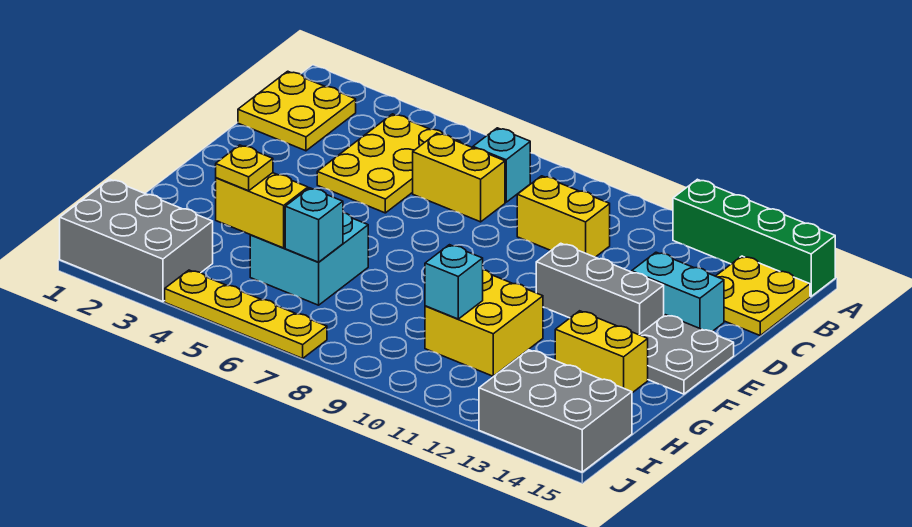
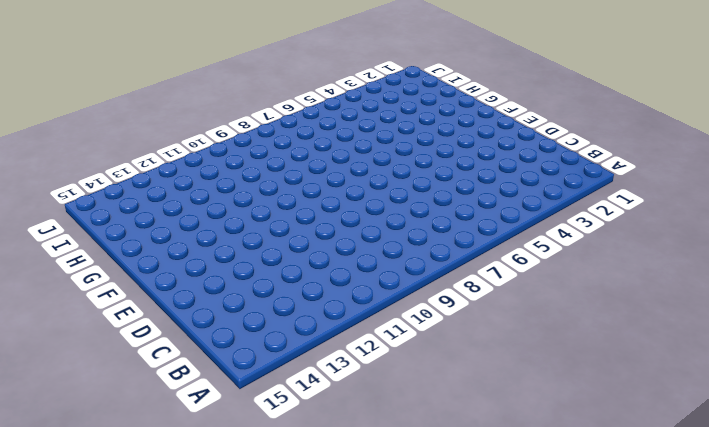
none -> green brick A12:A15 level 1
none -> yellow plate B1:C2 level 1
none -> yellow plate B4:D5 level 1

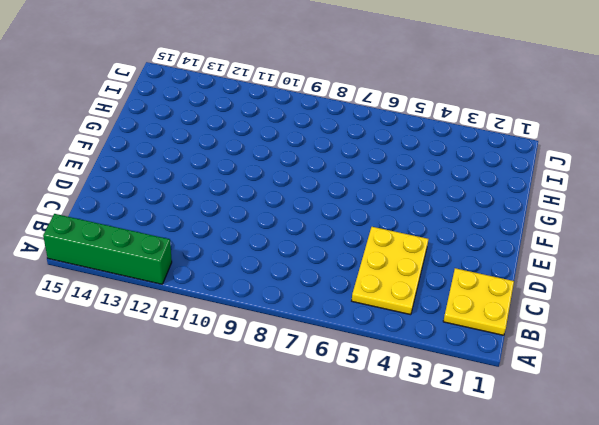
none -> cyan brick B7 level 1
none -> yellow plate B14:C15 level 1
none -> yellow brick C6:C7 level 1

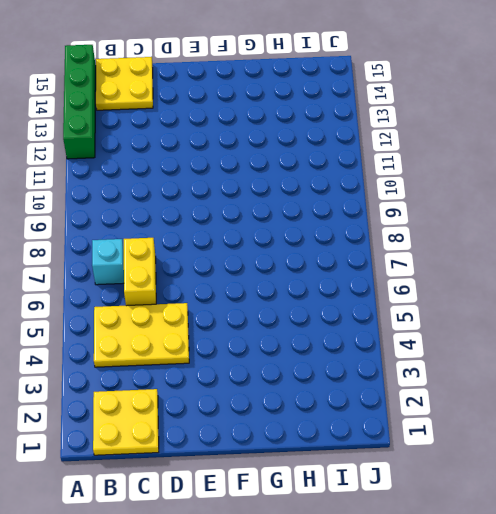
none -> yellow brick C9:C10 level 1
none -> cyan brick D13:D14 level 1
none -> grey brick E11:E13 level 1

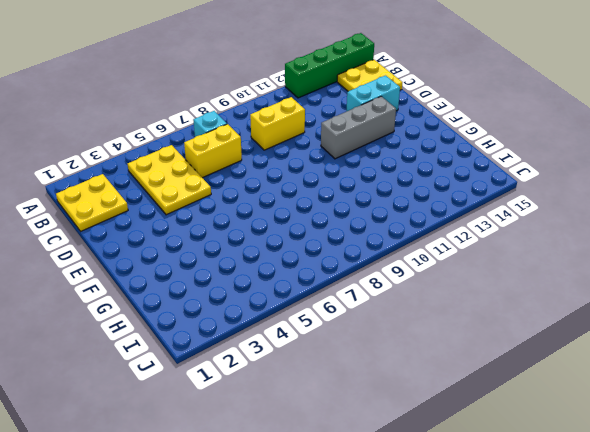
none -> grey plate E14:F15 level 1
none -> cyan brick G5:H6 level 1
none -> yellow brick G10:H11 level 1

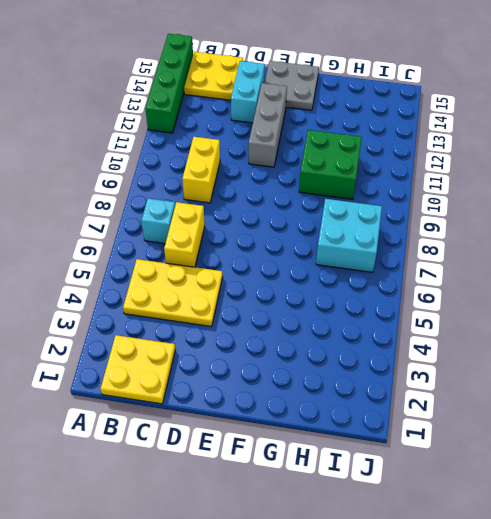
green brick G10:H11 level 1 -> yellow brick G10:H11 level 1
cyan brick H7:I8 level 1 -> cyan brick G5:H6 level 1
none -> yellow brick G13:G14 level 1
none -> grey brick I1:J3 level 1
none -> grey brick I13:J15 level 1

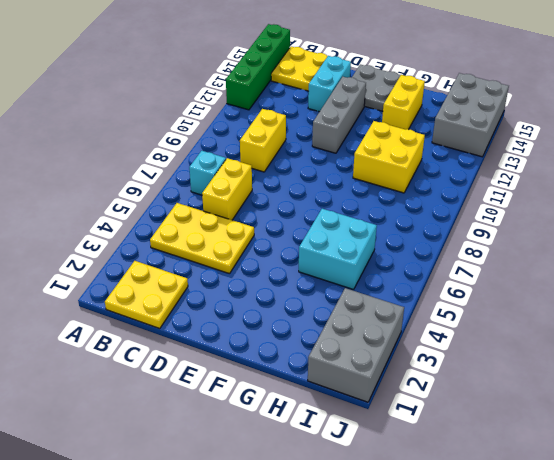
none -> yellow plate J4:J7 level 1
none -> yellow brick H4:H5 level 2
none -> cyan brick H6 level 2

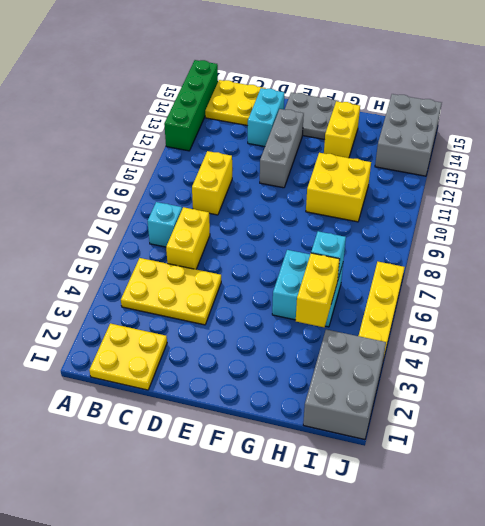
none -> cyan brick H10 level 2
none -> yellow plate H4 level 3

